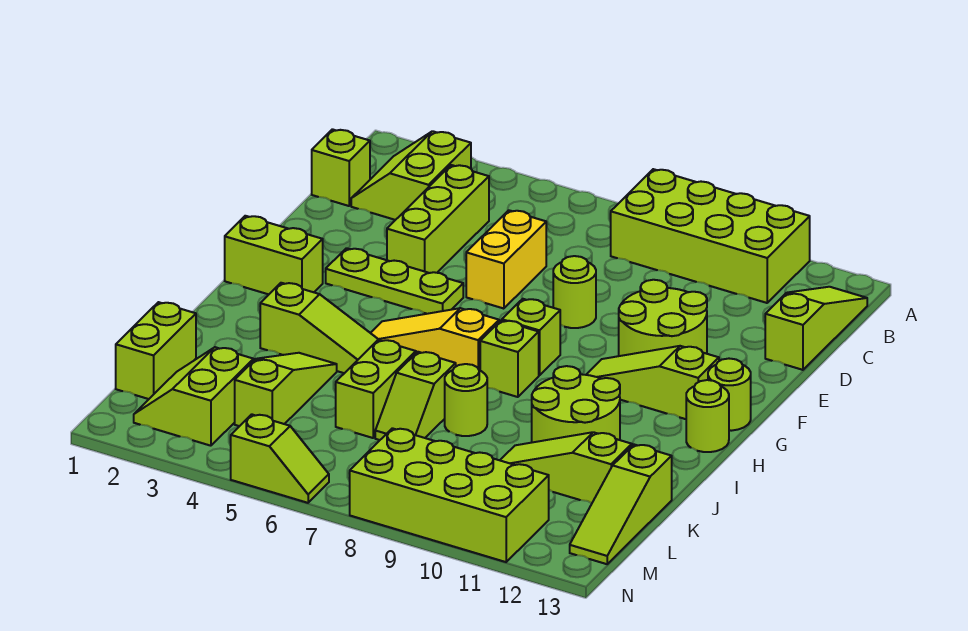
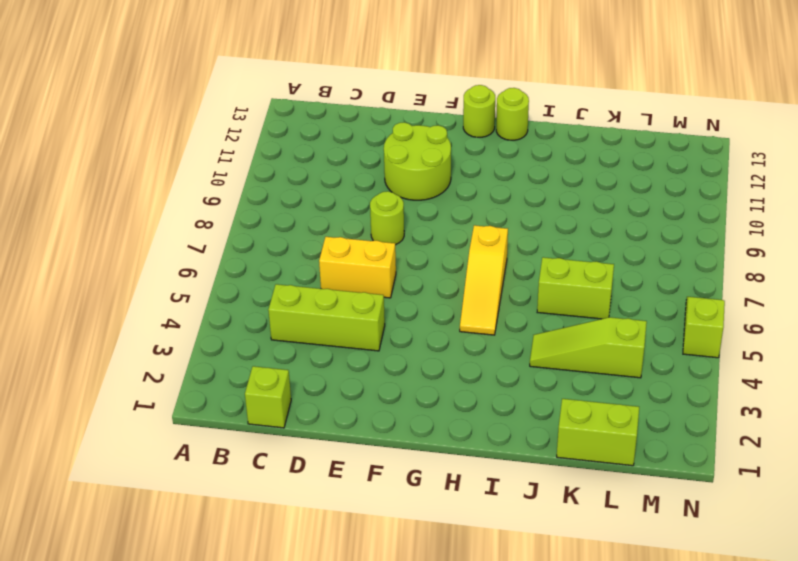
none -> lime brick A8:B11 level 1
none -> lime slope B2:C3 level 1 top 3
none -> lime slope B13:D13 level 1 top D

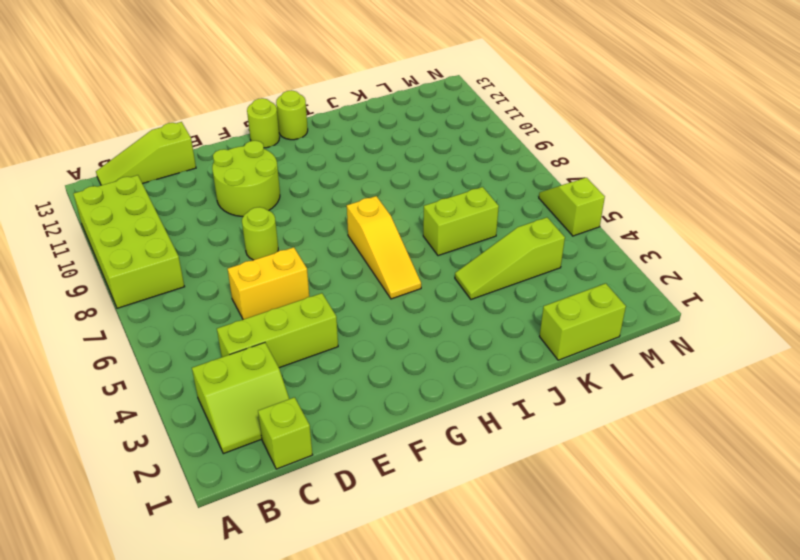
none -> lime plate F3:F5 level 1
none -> lime brick G1:G2 level 1
none -> lime brick G8 level 1

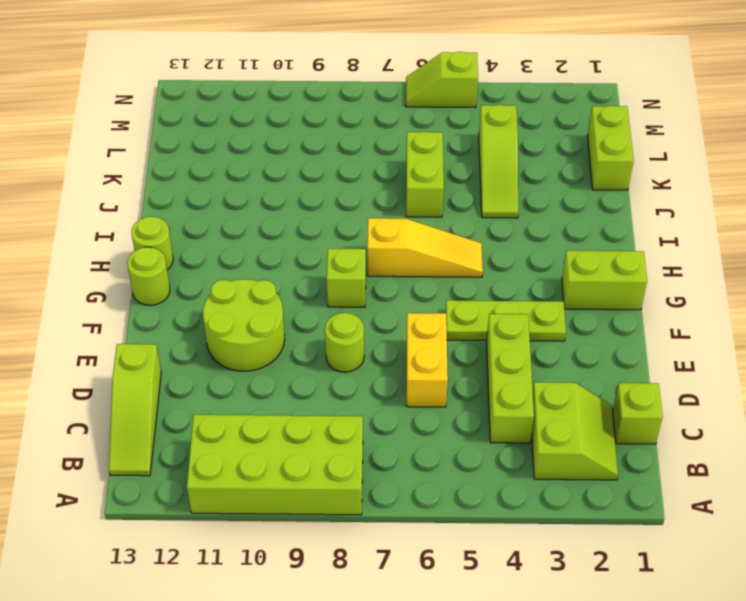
none -> lime slope G10:G12 level 1 top 12
none -> lime brick H8 level 1
none -> lime slope I3:I5 level 1 top 3

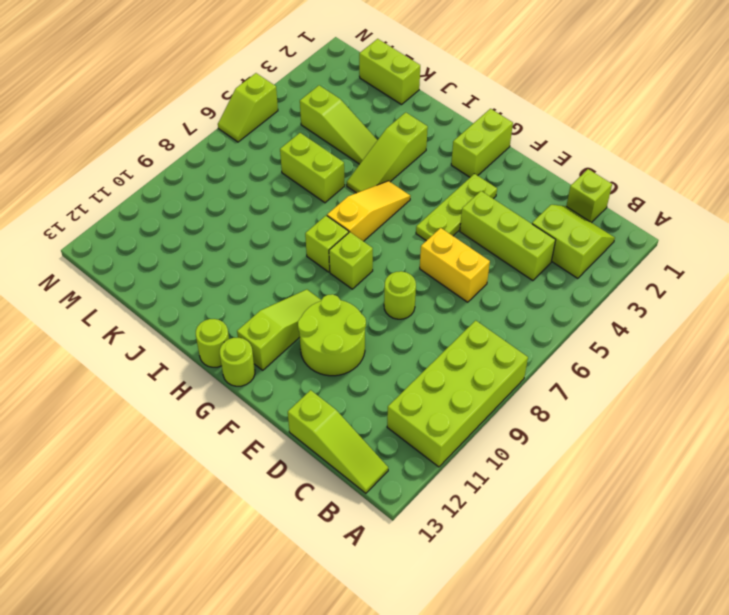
none -> lime round brick I10:J11 level 1
none -> lime slope J7:K7 level 1 top J
none -> lime round brick J8 level 1

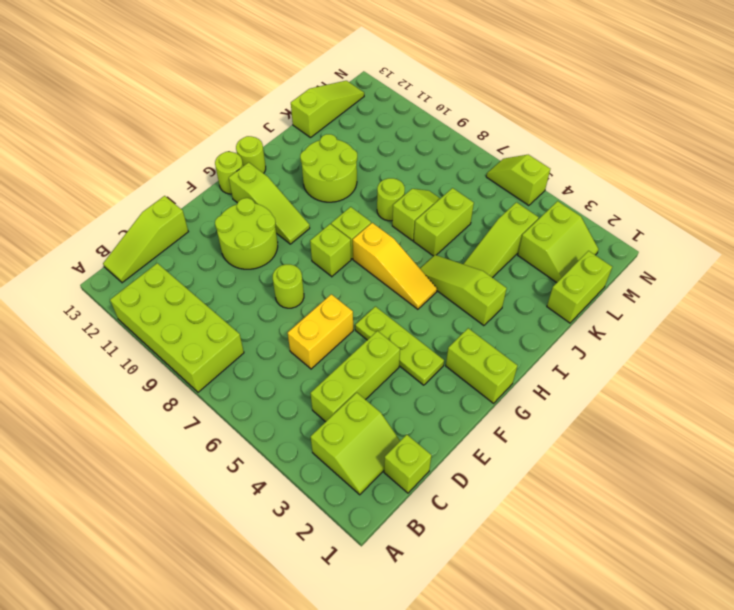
none -> lime slope K10:K12 level 1 top 12
none -> lime brick M8:N11 level 1

